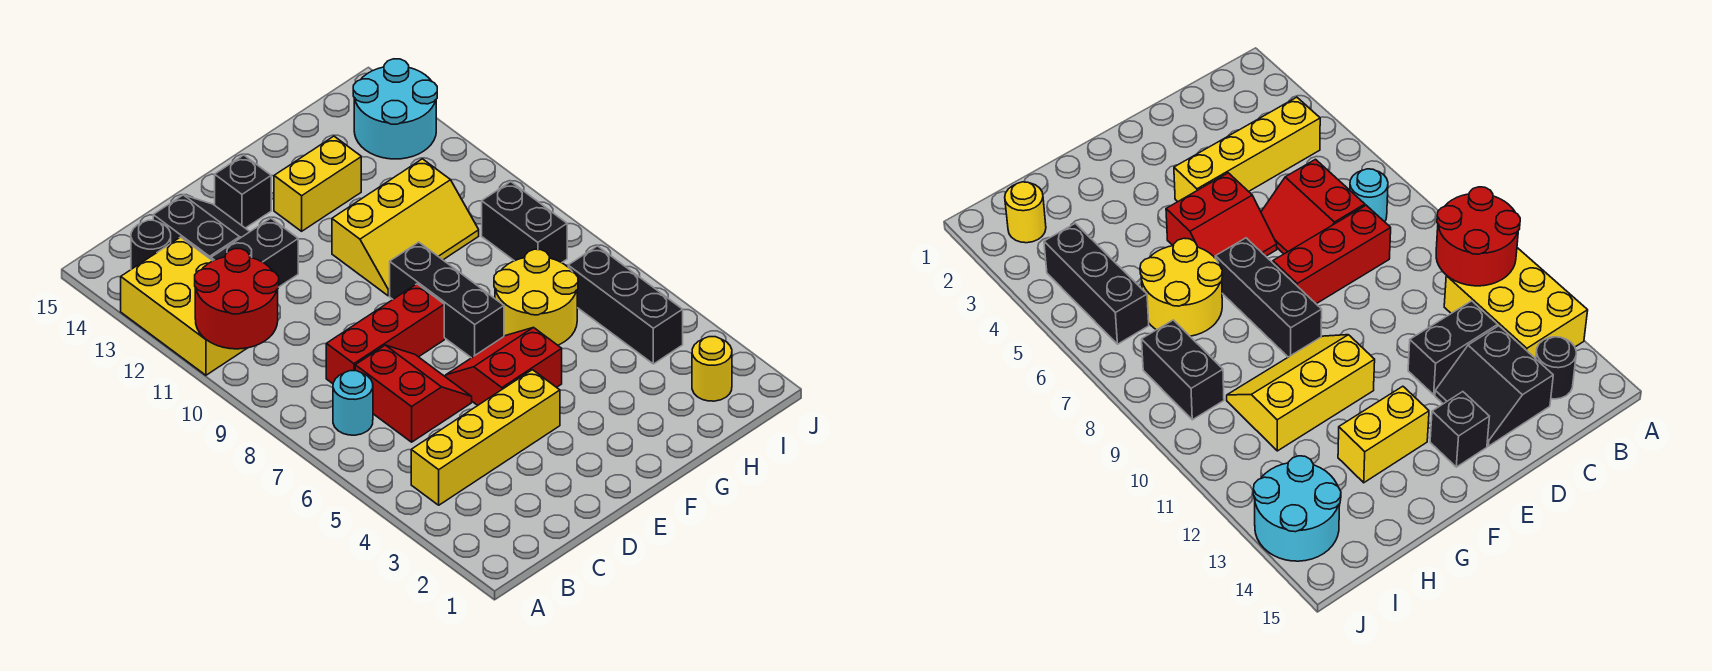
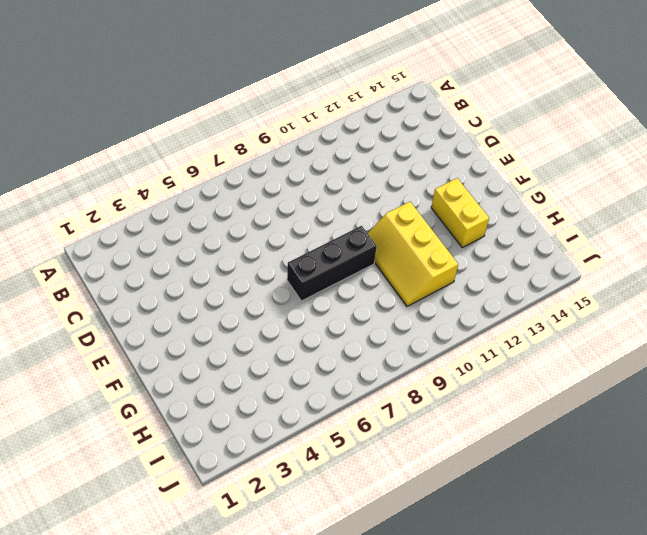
none -> yellow brick A11:B13 level 1
none -> yellow brick B4:E4 level 1
none -> cyan round brick B7 level 1

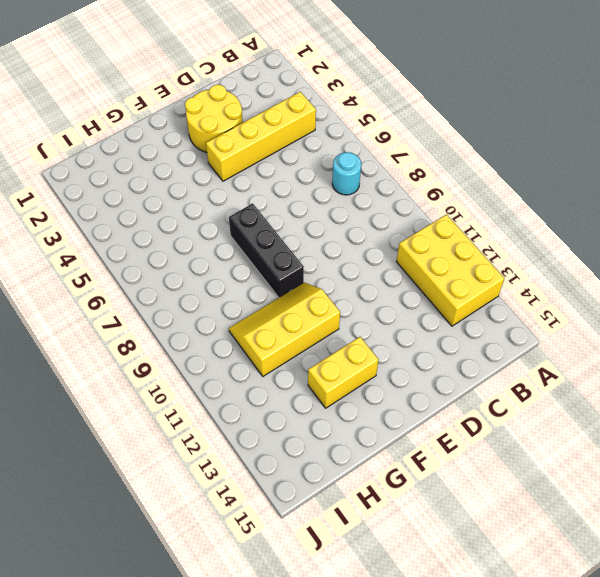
yellow round brick D2:E3 level 1 -> yellow round brick G6:H7 level 1
none -> black round brick B14 level 1
none -> red slope C6:D7 level 1 top C
none -> red brick C8:E8 level 1

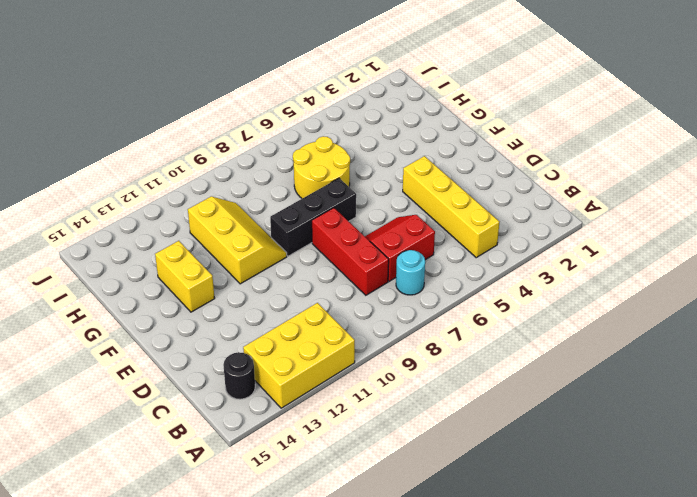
none -> black brick C12:D12 level 1
none -> black slope C13:D14 level 1 top C
none -> red slope E5:F6 level 1 top 5

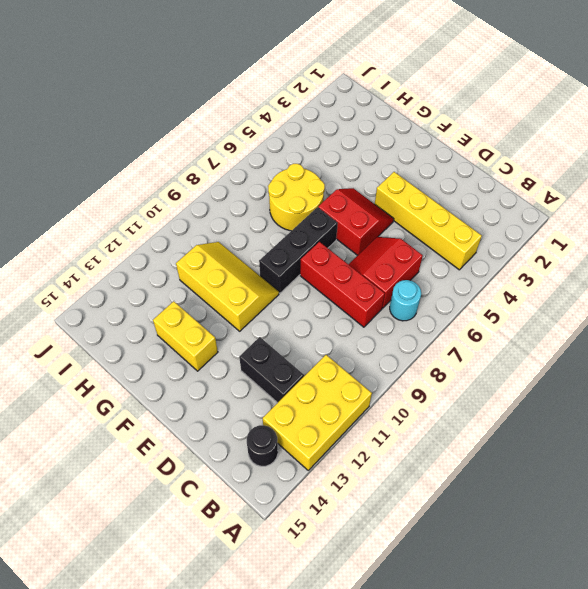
red slope E5:F6 level 1 top 6 -> red slope E5:F6 level 1 top 5
none -> black slope C13:D14 level 1 top C
none -> black brick E14 level 1
none -> yellow round brick I2 level 1

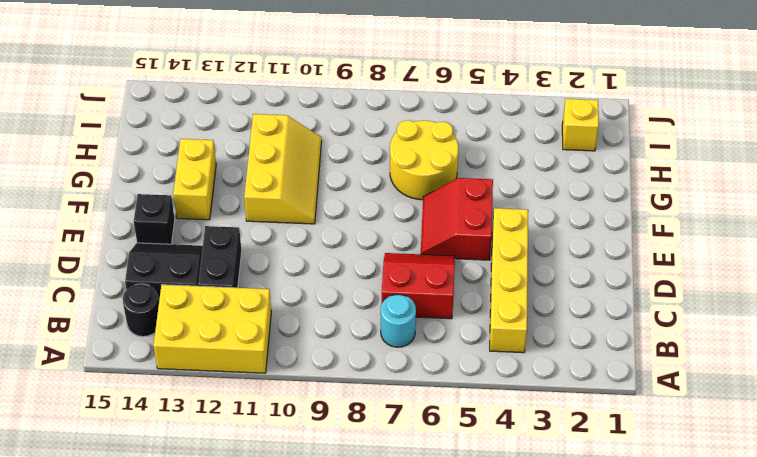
yellow brick I2 level 1 -> yellow round brick I2 level 1
none -> red brick C8:E8 level 1
none -> black brick F7:F9 level 1
none -> black brick I4:I6 level 1

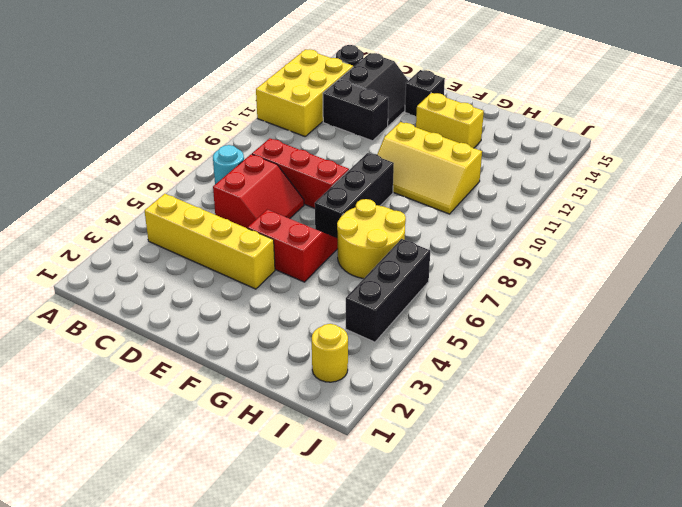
none -> black brick I8:I9 level 1
none -> cyan round brick I13:J14 level 1
none -> red round brick A10:B11 level 2

